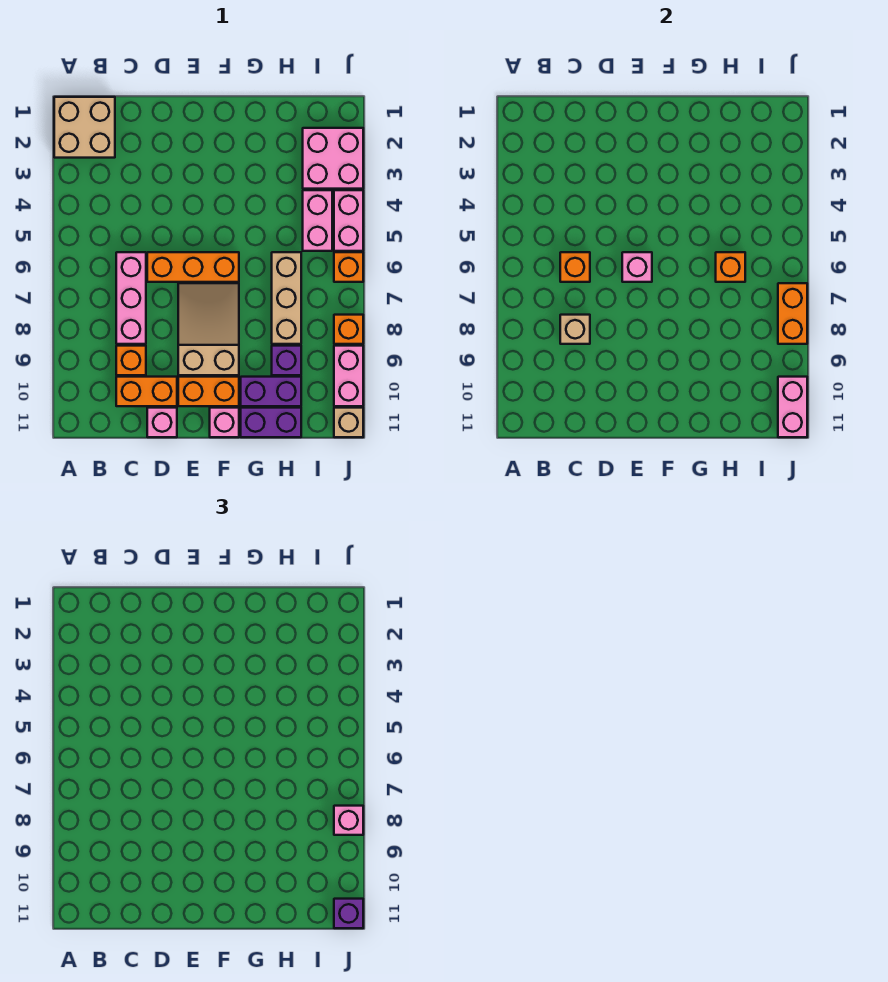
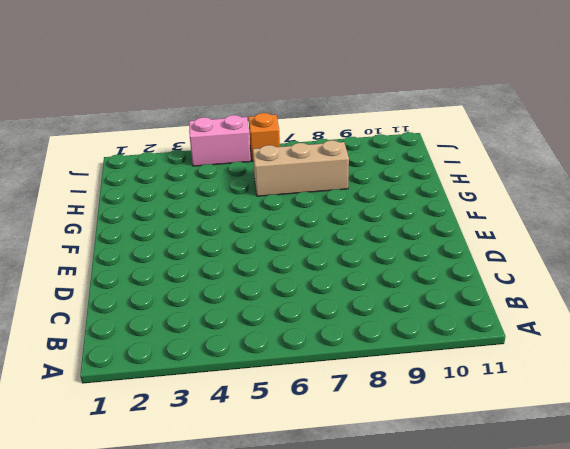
none -> tan brick A1:B2 level 1
none -> pink brick C6:C8 level 1
none -> orange brick C9 level 1

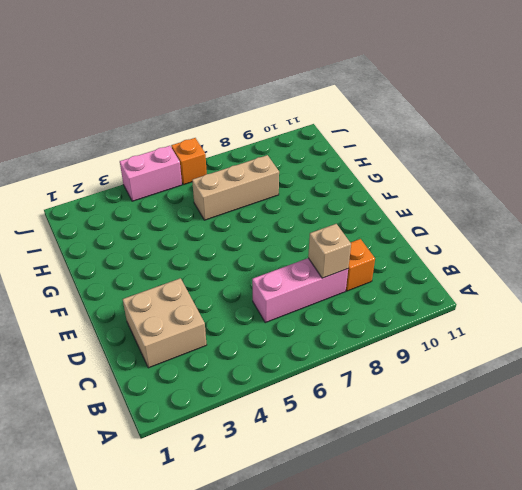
tan brick C2:D3 level 1 -> tan brick A1:B2 level 1
none -> orange brick C10:D10 level 1
none -> orange brick D6:F6 level 1
none -> pink brick D11 level 1

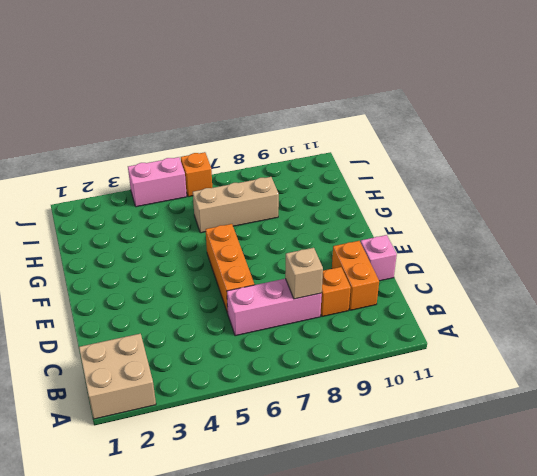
none -> tan slope E7:F9 level 1 top 9
none -> orange brick E10:F10 level 1
none -> pink brick F11 level 1

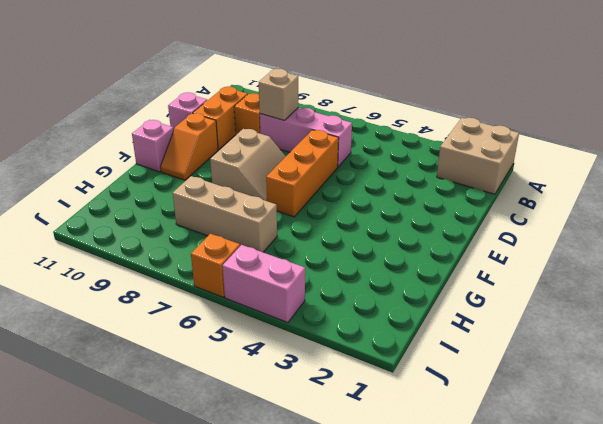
tan slope E7:F8 level 1 top 8 -> tan slope E7:F9 level 1 top 9
orange slope E10:F10 level 1 top E -> orange brick E10:F10 level 1
none -> purple brick G10:H10 level 1
none -> purple brick G11:H11 level 1
none -> purple brick H9 level 1

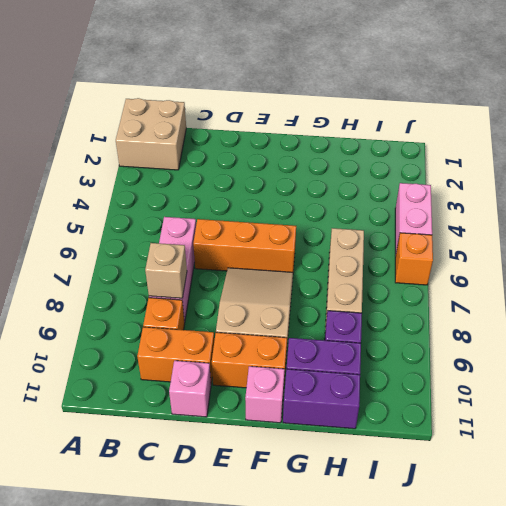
none -> pink brick I2:J3 level 1
none -> pink brick I4:I5 level 1
none -> orange brick J8 level 1

